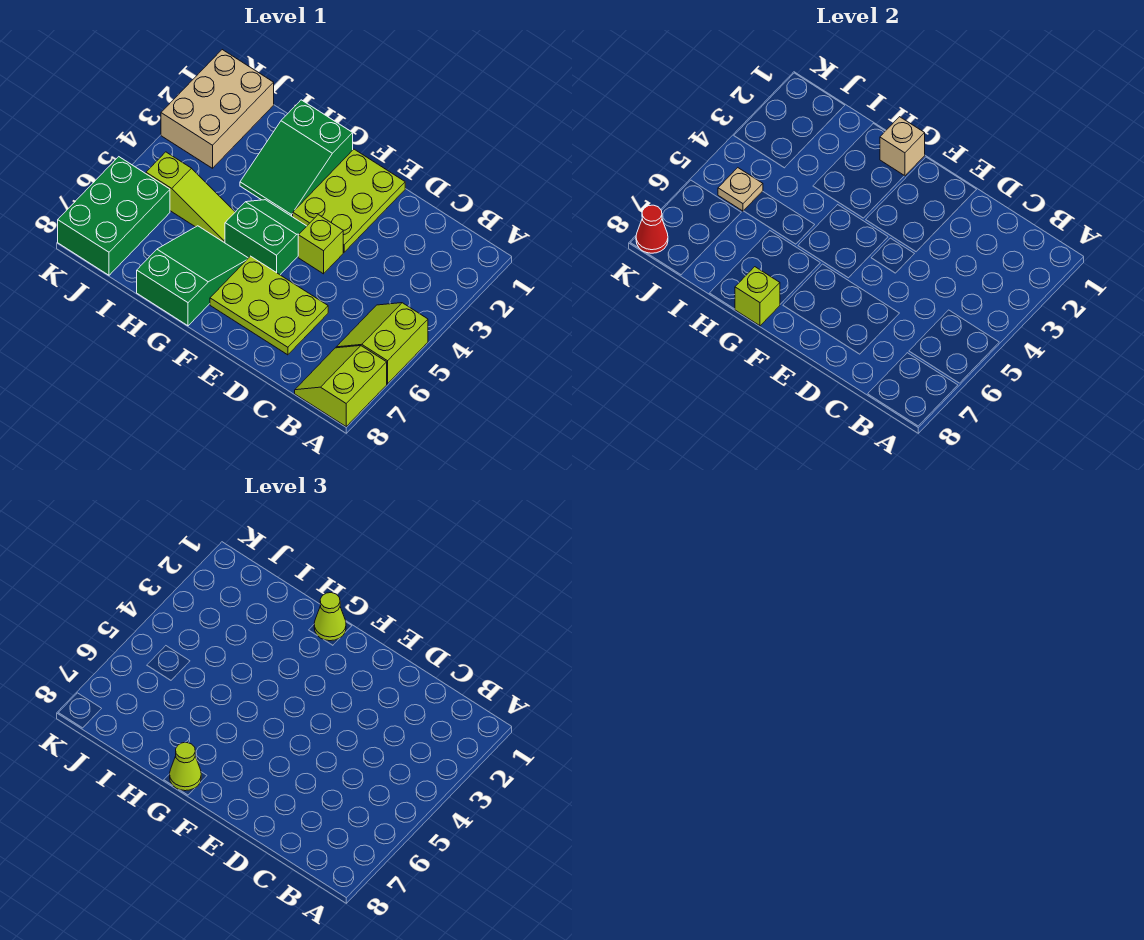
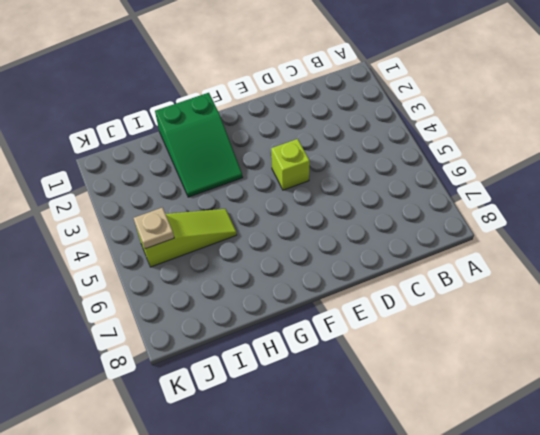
none -> lime slope A5:B6 level 1 top A
none -> lime slope A7:B8 level 1 top A
none -> lime plate D6:F7 level 1

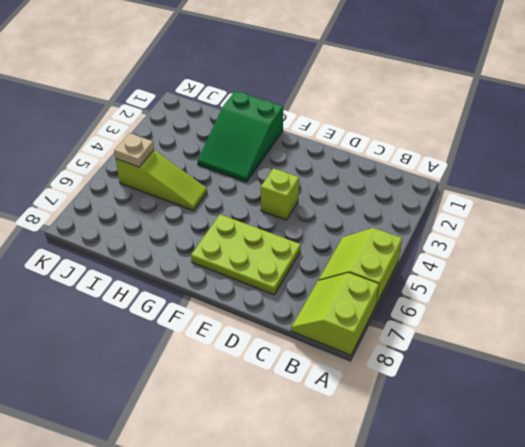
none -> lime plate E1:F3 level 1
none -> green slope F4:G5 level 1 top 5
none -> green slope G6:H8 level 1 top 8

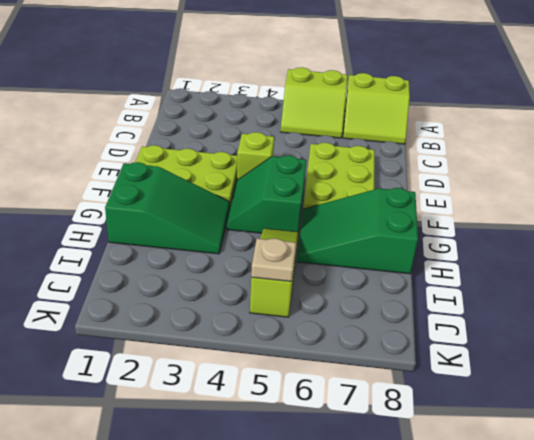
none -> tan brick J1:K3 level 1
none -> green brick J6:K8 level 1
none -> tan brick G1 level 2

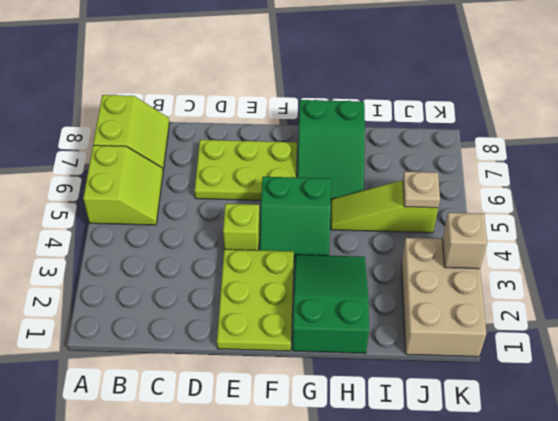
tan brick K3 level 2 -> tan brick G1 level 2
none -> green brick J6:K8 level 1
none -> lime brick G8 level 2
none -> red cone K8 level 2

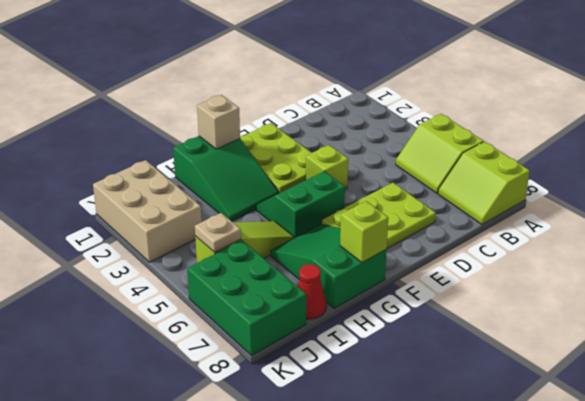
red cone I8 level 1 -> red cone K8 level 2
none -> lime cone G1 level 3
none -> lime cone G8 level 3

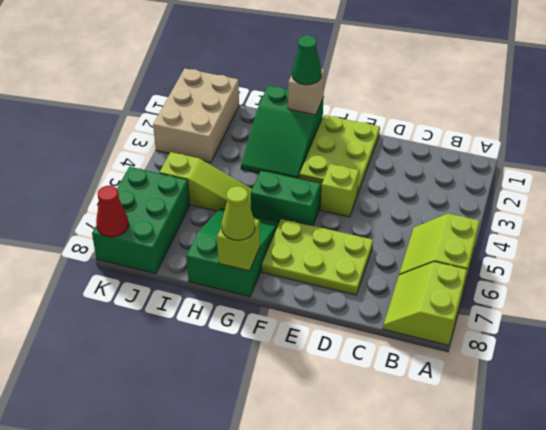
green cone G1 level 3 -> lime cone G1 level 3
none -> tan plate J5 level 2

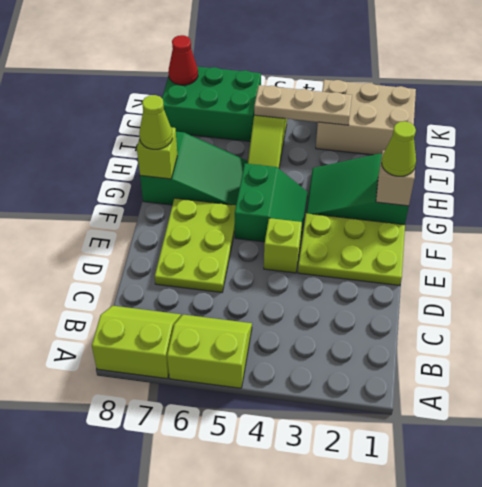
tan plate J3:J5 level 2 -> tan plate J5 level 2

